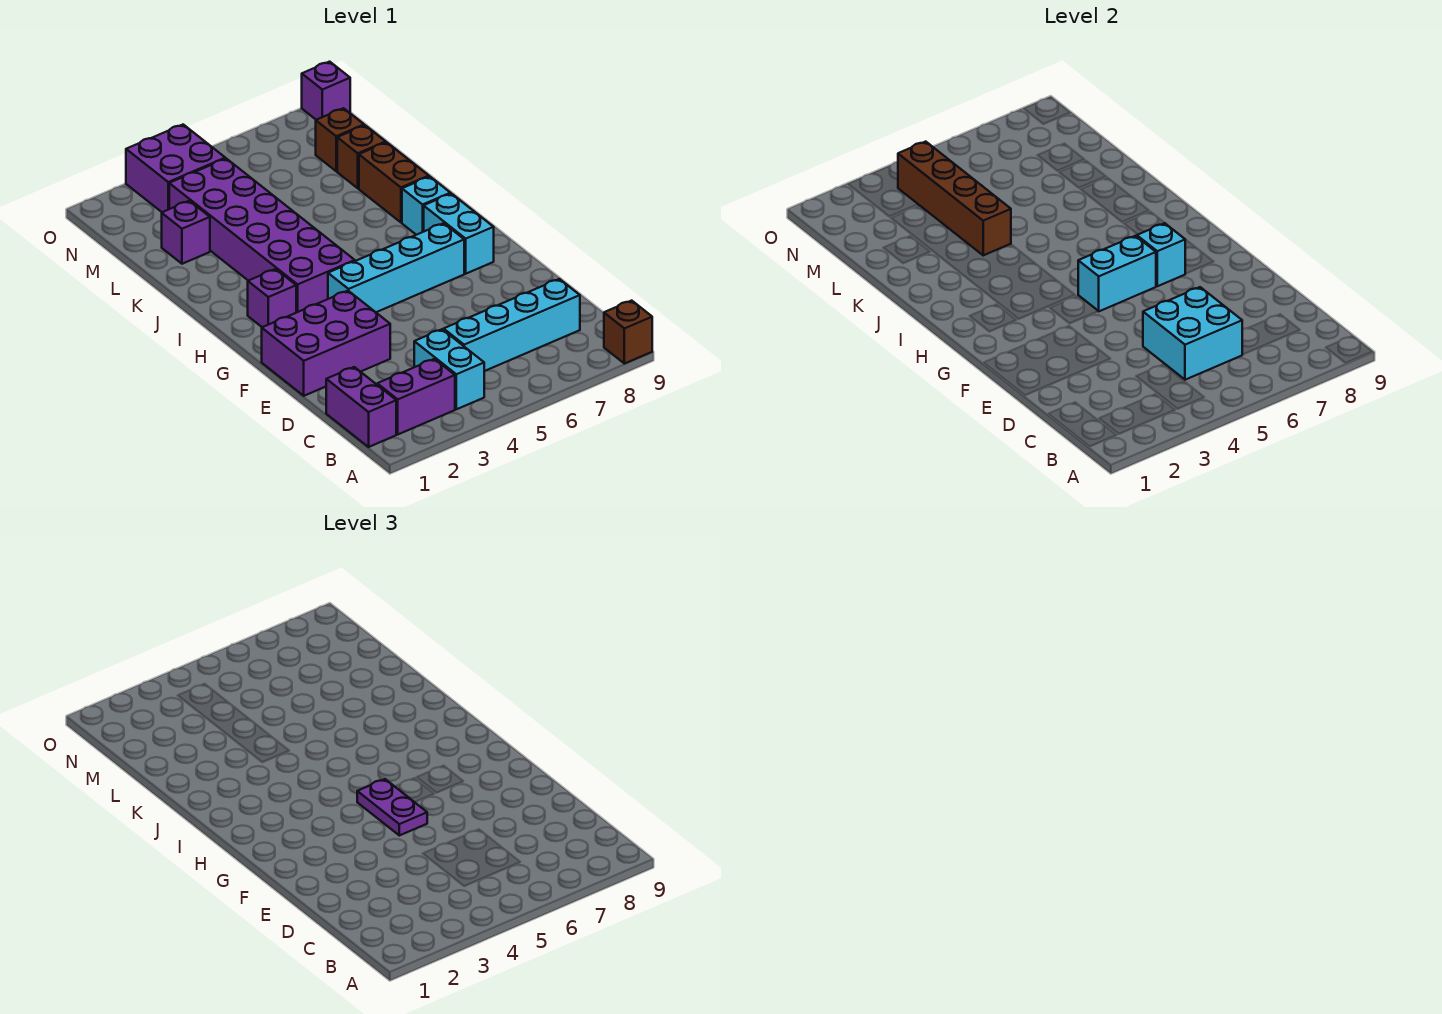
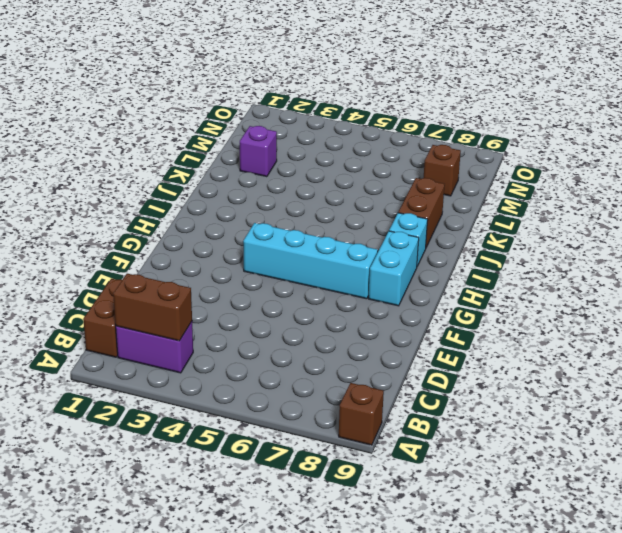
brown brick B1:C1 level 1 -> purple brick B1:C1 level 1
brown brick B2:B3 level 2 -> none
none -> cyan brick B4:C4 level 1
none -> cyan brick C5:C8 level 1
none -> purple brick E1:F3 level 1

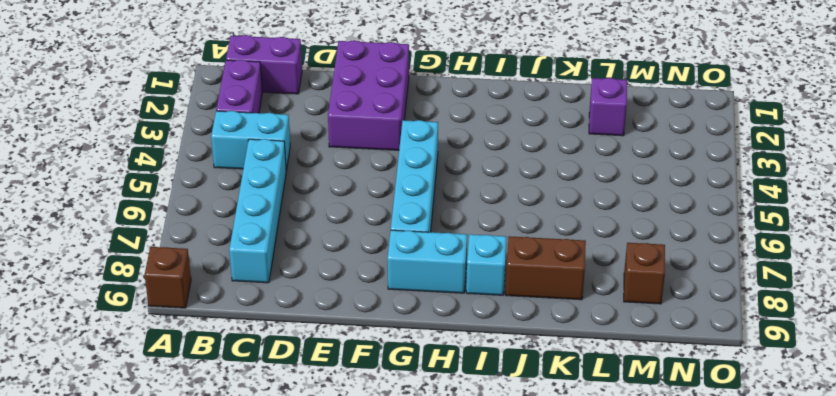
none -> purple brick H2 level 1
none -> purple brick H3:M4 level 1
none -> brown brick L8 level 1

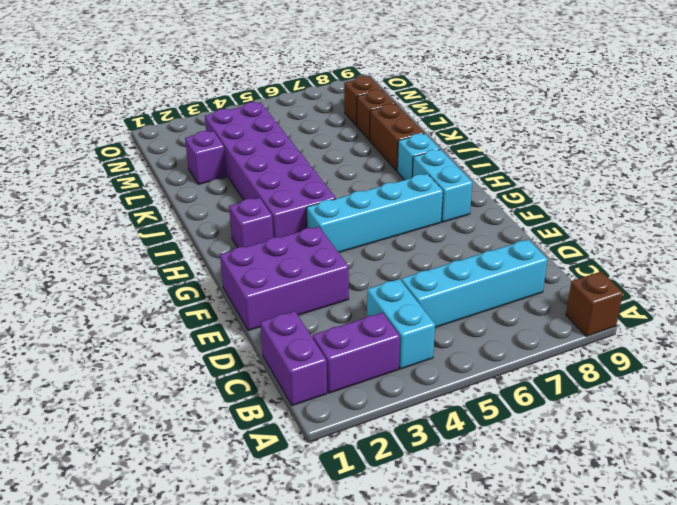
none -> purple brick N3:O4 level 1
none -> purple brick O9 level 1
none -> cyan brick C5:D6 level 2

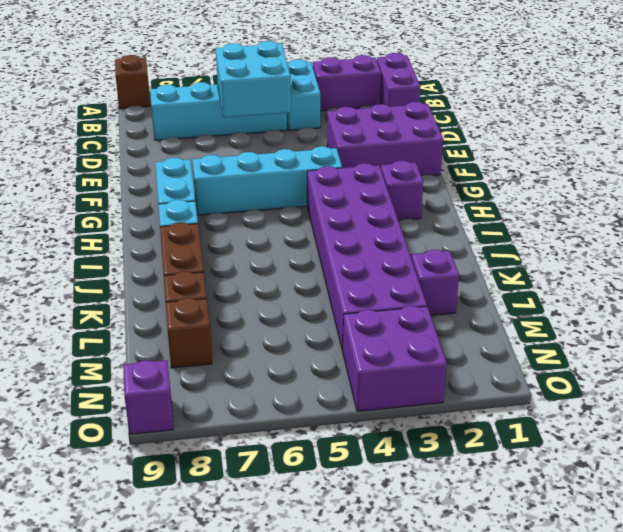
none -> cyan brick G5:G6 level 2
none -> cyan brick G7 level 2
none -> brown brick K4:N4 level 2

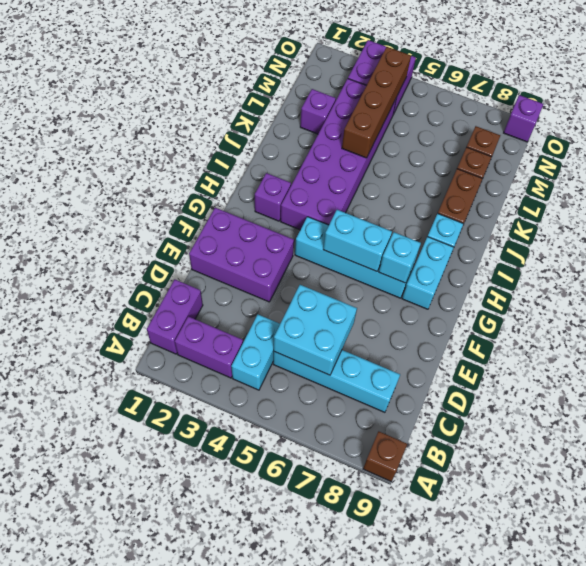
none -> purple plate F5:G5 level 3

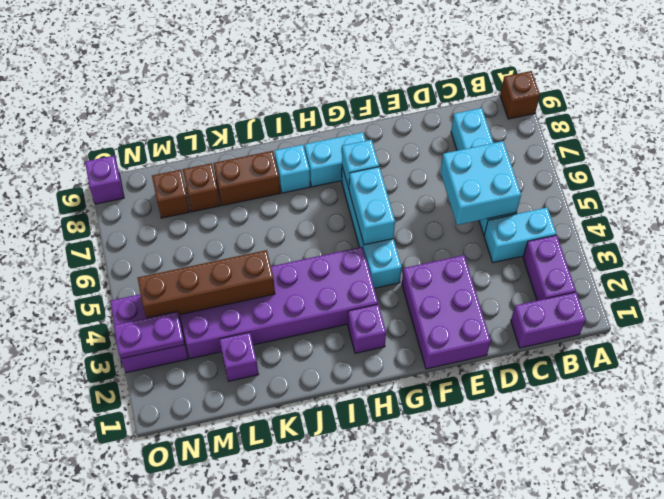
purple plate N3:O3 level 2 -> purple plate F5:G5 level 3

